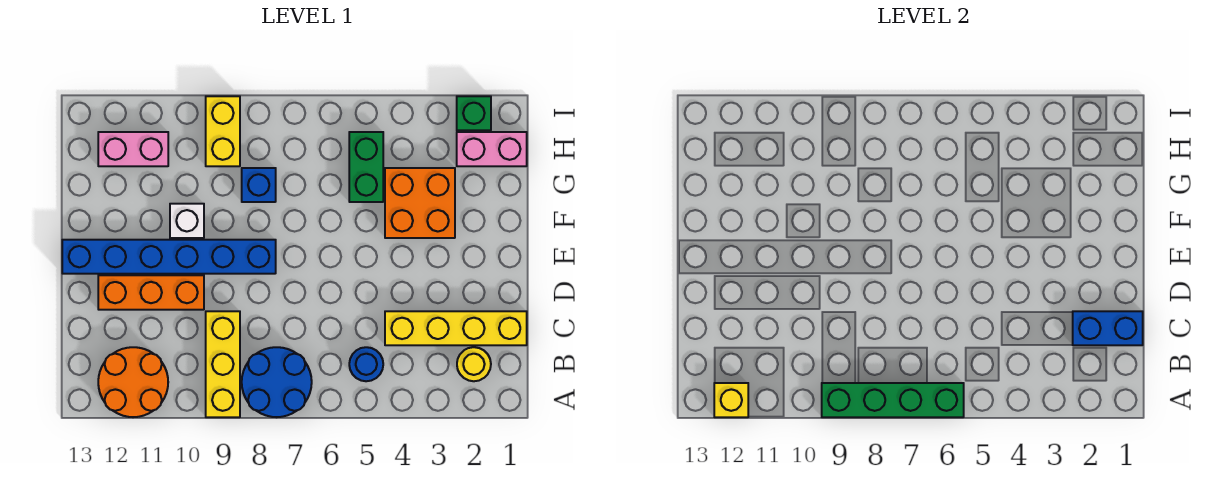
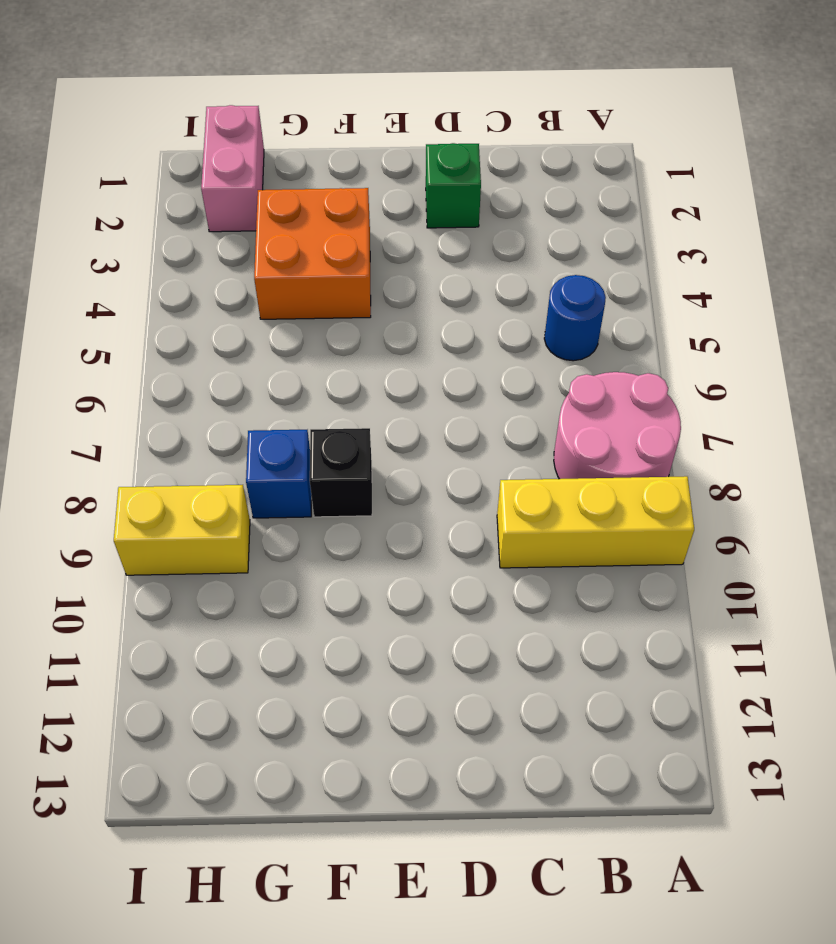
pink round brick A7:B8 level 1 -> blue round brick A7:B8 level 1
green brick D2 level 1 -> green brick I2 level 1
black brick F8 level 1 -> none
none -> orange round brick A11:B12 level 1
none -> yellow round brick B2 level 1
none -> yellow brick C1:C4 level 1

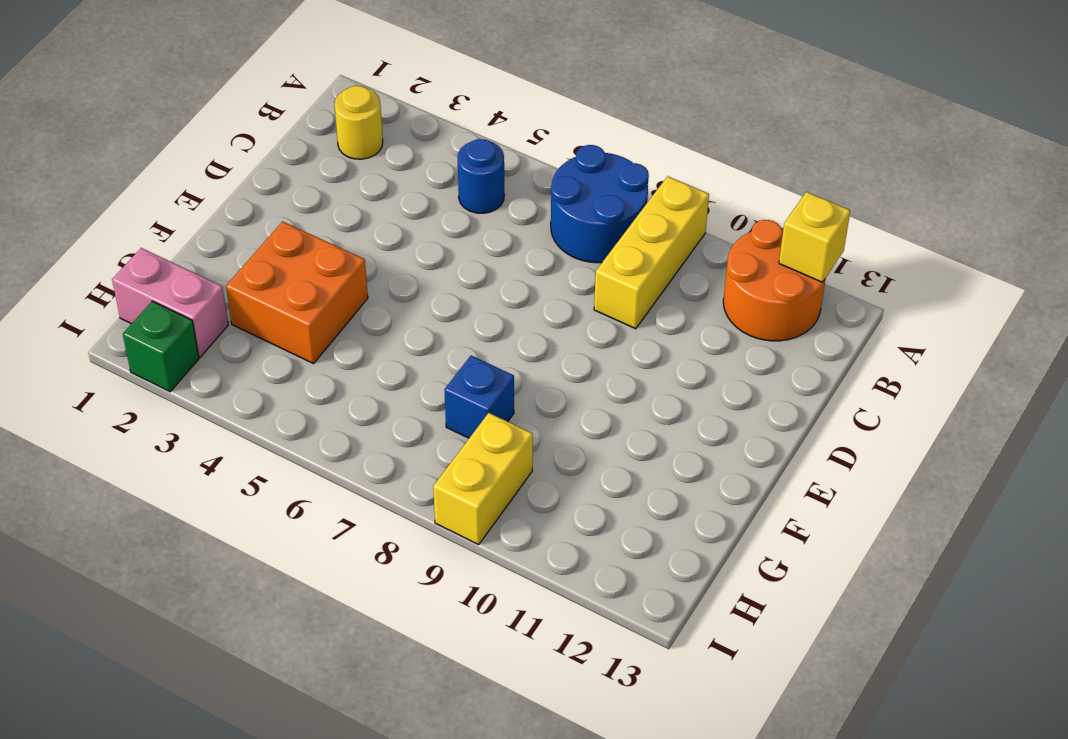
none -> yellow brick C1:C4 level 1
none -> orange brick D10:D12 level 1
none -> blue brick E8:E13 level 1

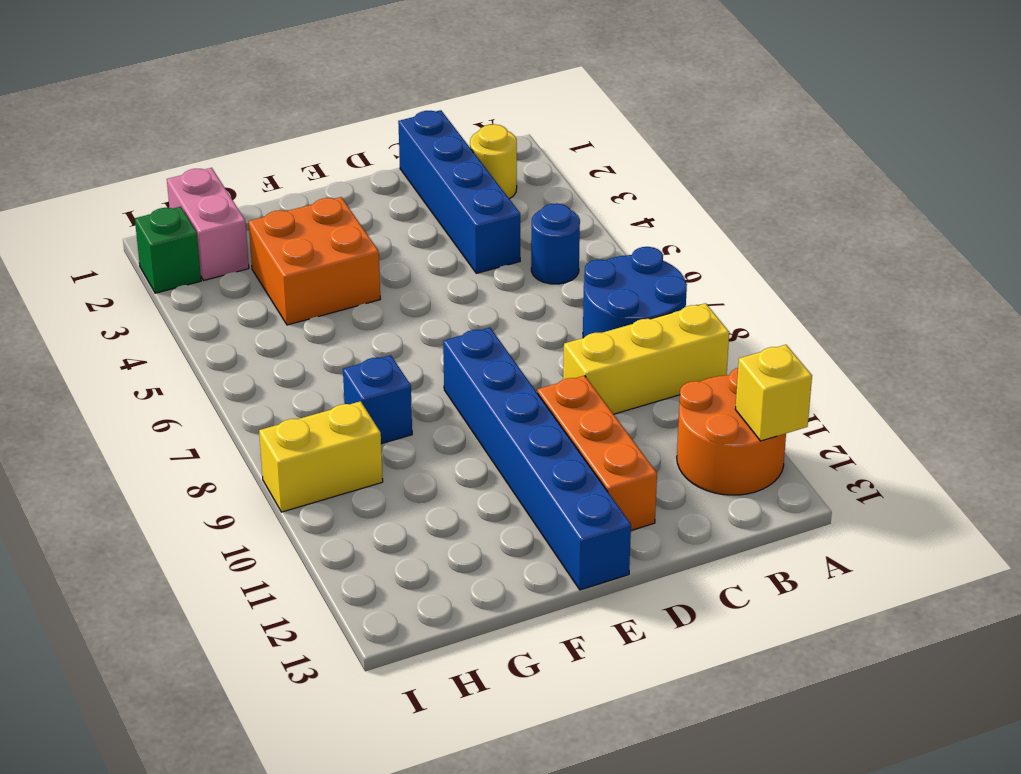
blue brick C1:C4 level 1 -> yellow brick C1:C4 level 1
none -> white brick F10 level 1
none -> green brick G5:H5 level 1
none -> pink brick H11:H12 level 1

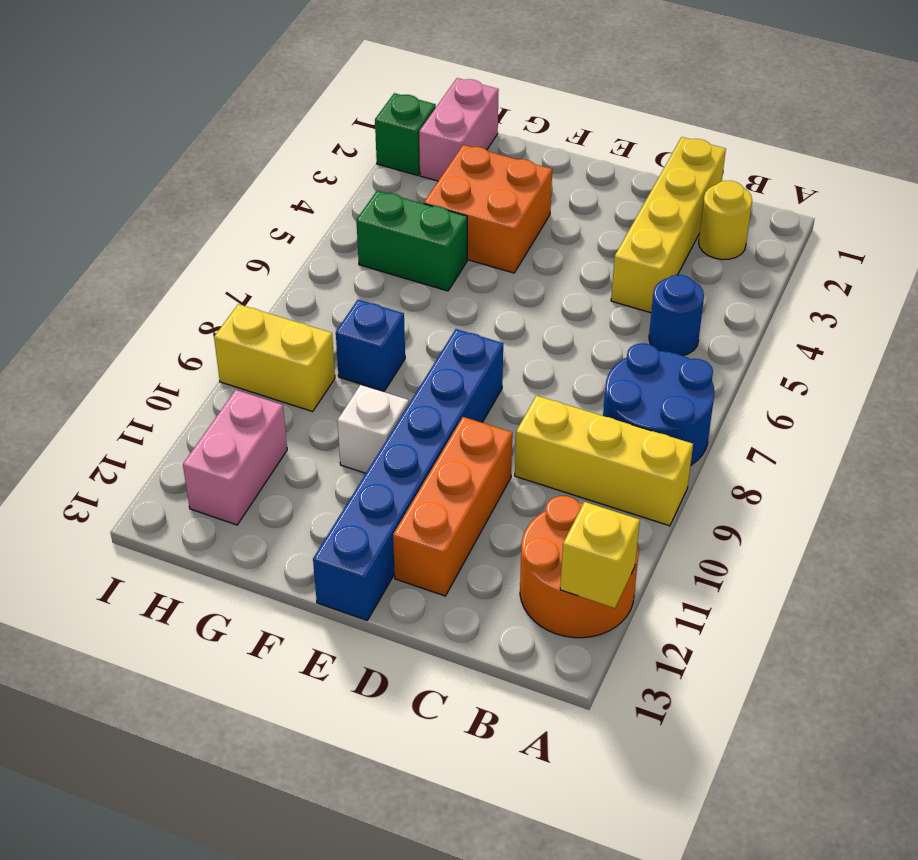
none -> green brick A6:A9 level 2
none -> blue brick C1:C2 level 2

